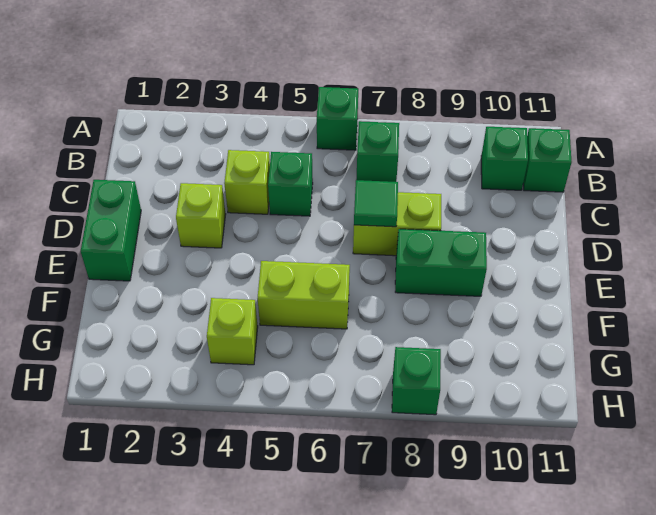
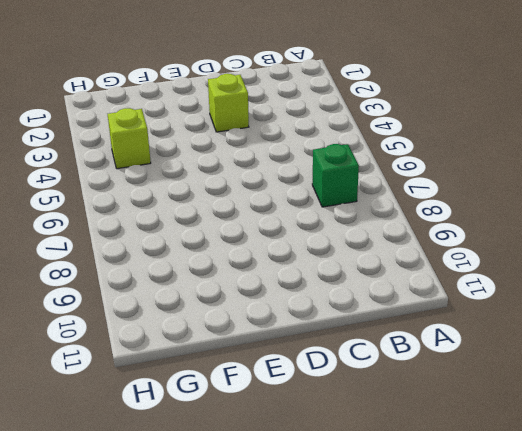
none -> green brick A6 level 1
none -> green brick B10 level 1
none -> green brick B11 level 1

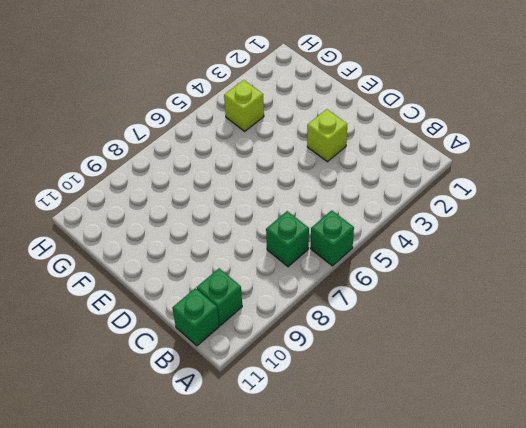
none -> lime brick C4 level 1
none -> green brick C5 level 1
none -> green brick D1:E1 level 1

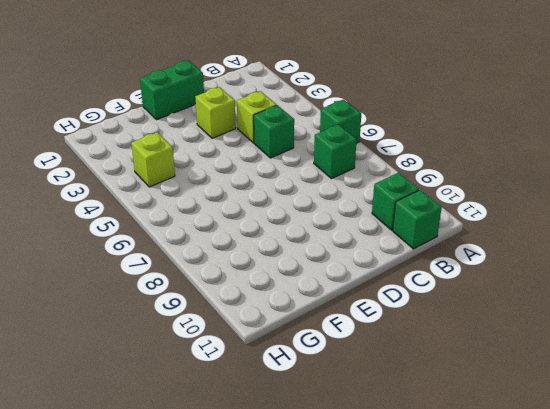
none -> lime brick D7:D8 level 1
none -> green brick E8:E9 level 1
none -> lime brick F5:F6 level 1

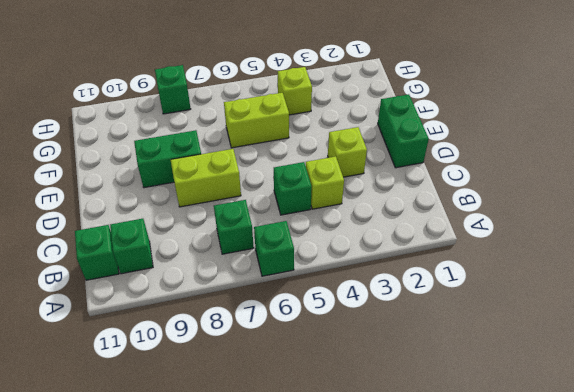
none -> green tile D7 level 2

